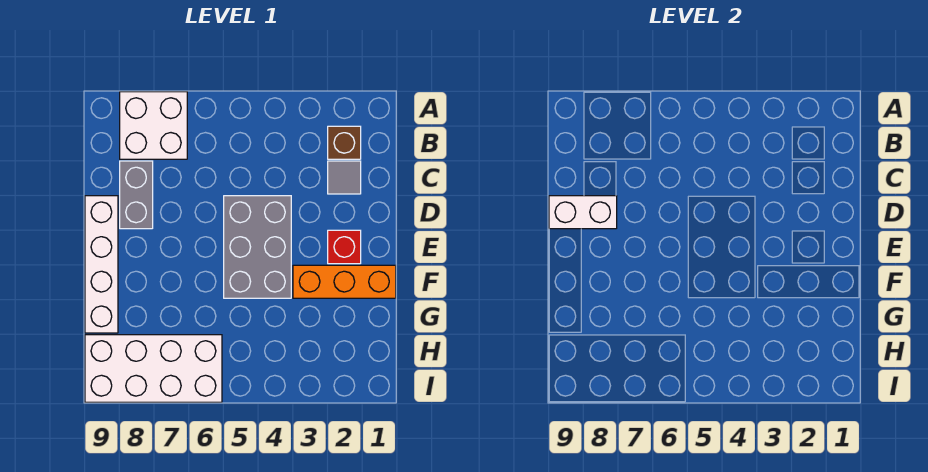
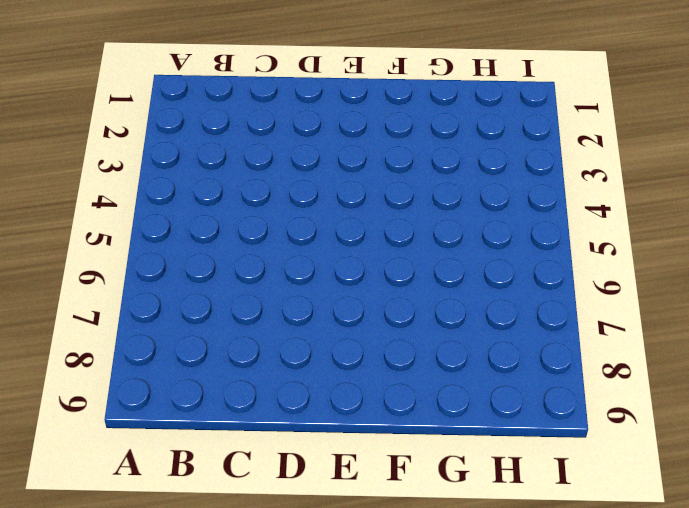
none -> white brick A7:B8 level 1
none -> brown brick B2 level 1

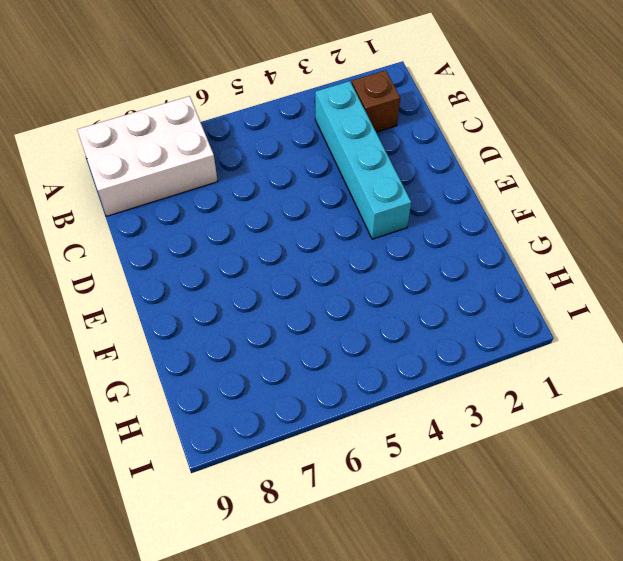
white brick A7:B9 level 1 -> white brick A7:B8 level 1
cyan brick B3:E3 level 1 -> none
none -> grey tile C2 level 1
none -> grey brick C8:D8 level 1

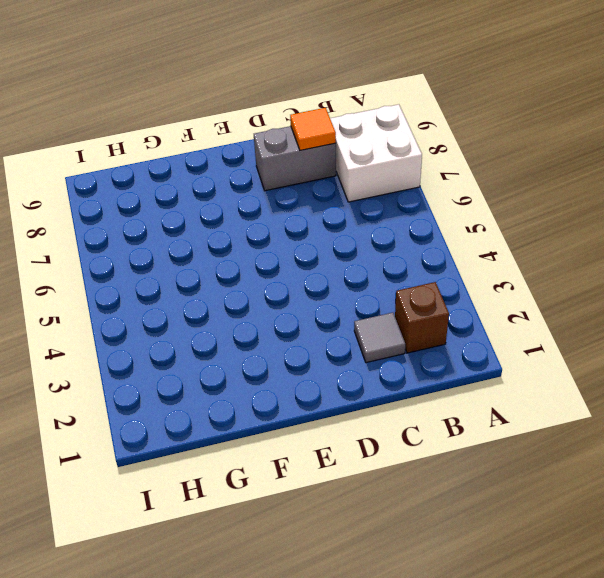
orange tile C8 level 2 -> none
none -> grey brick D4:F5 level 1
none -> white brick D9:G9 level 1

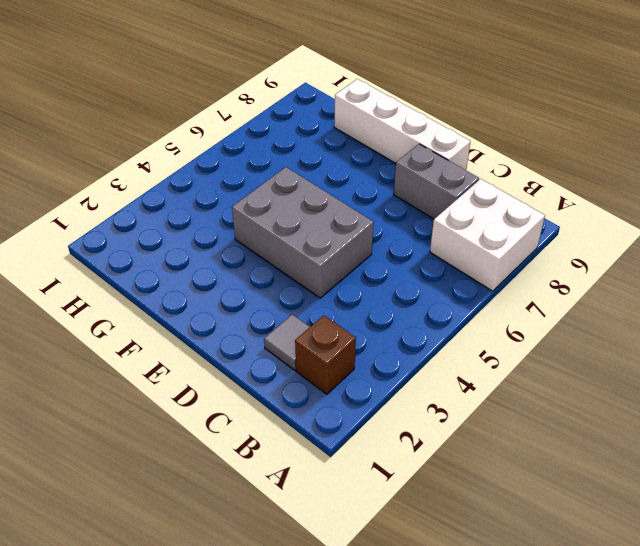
none -> red brick E2 level 1
none -> orange brick F1:F3 level 1

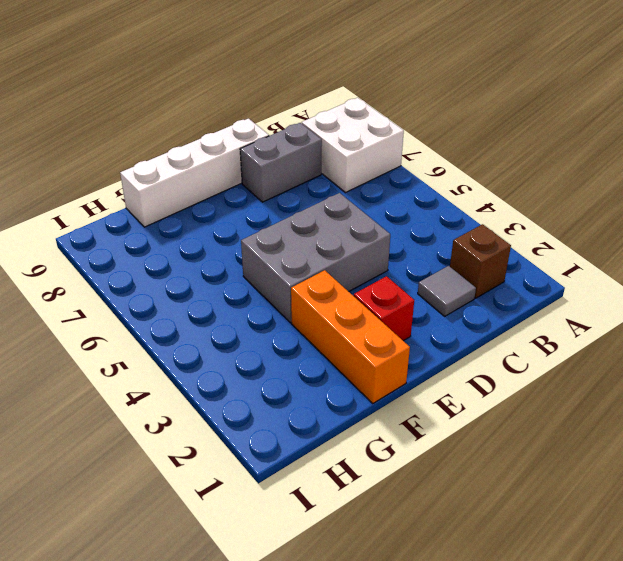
none -> white brick H6:I9 level 1
none -> white brick D8:D9 level 2

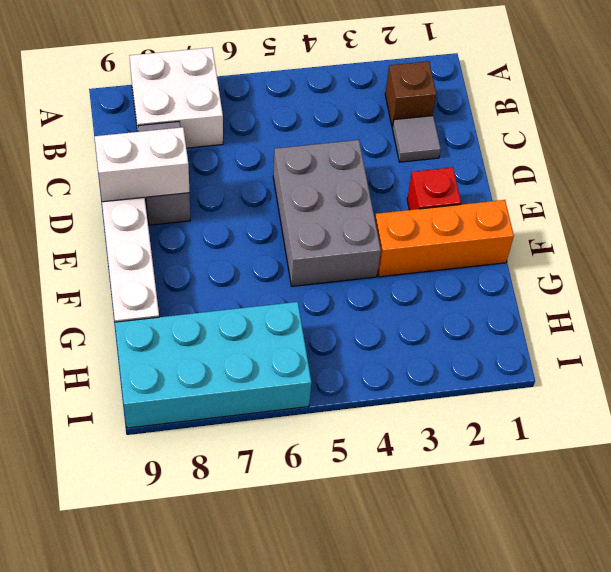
cyan brick H6:I9 level 1 -> white brick H6:I9 level 1

